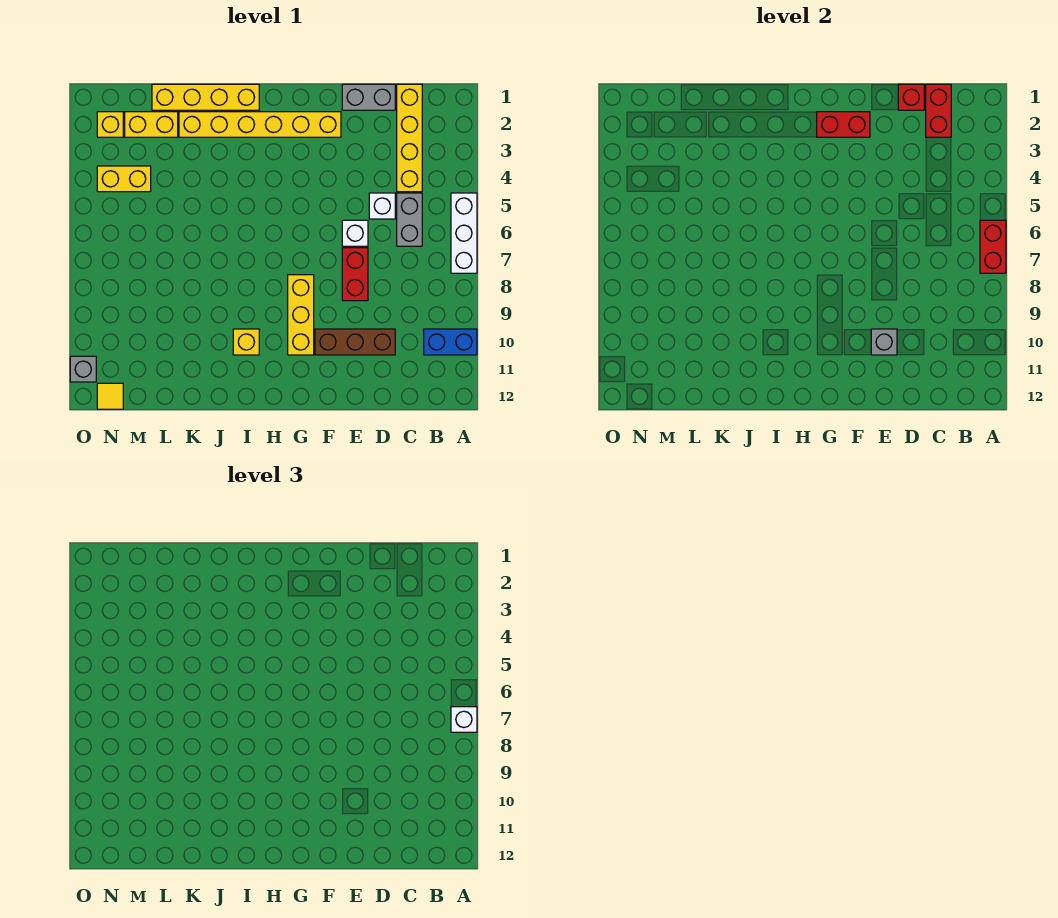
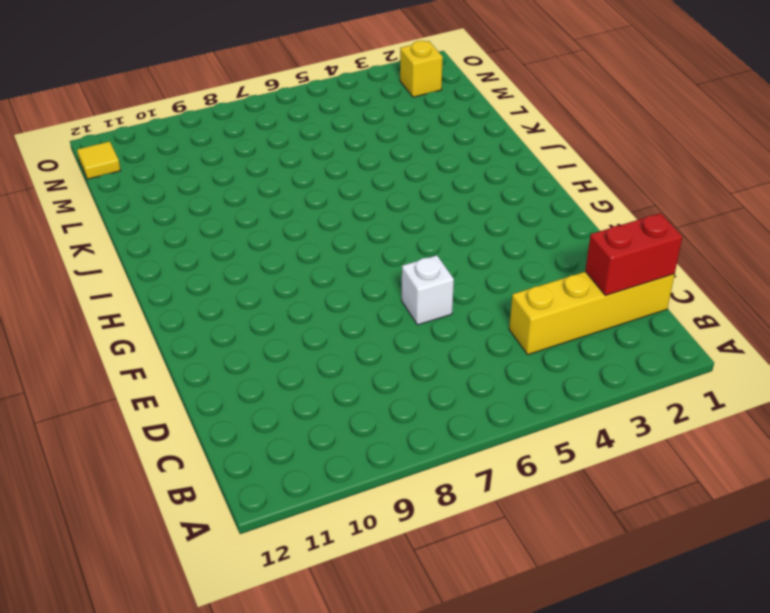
none -> white brick A5:A7 level 1
none -> blue brick A10:B10 level 1
none -> grey brick C5:C6 level 1

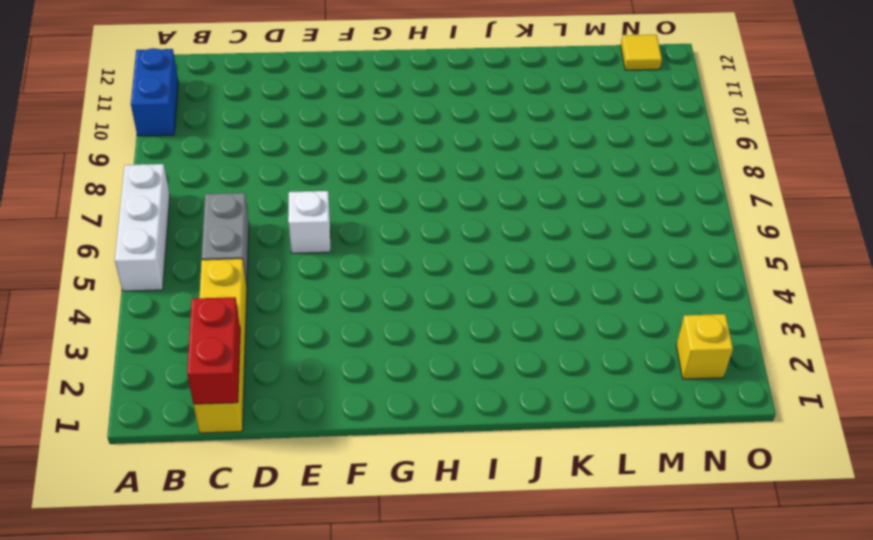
blue brick A10:A11 level 1 -> blue brick A10:B10 level 1
none -> grey brick D1:E1 level 1
none -> white brick D5 level 1
none -> brown brick D10:F10 level 1

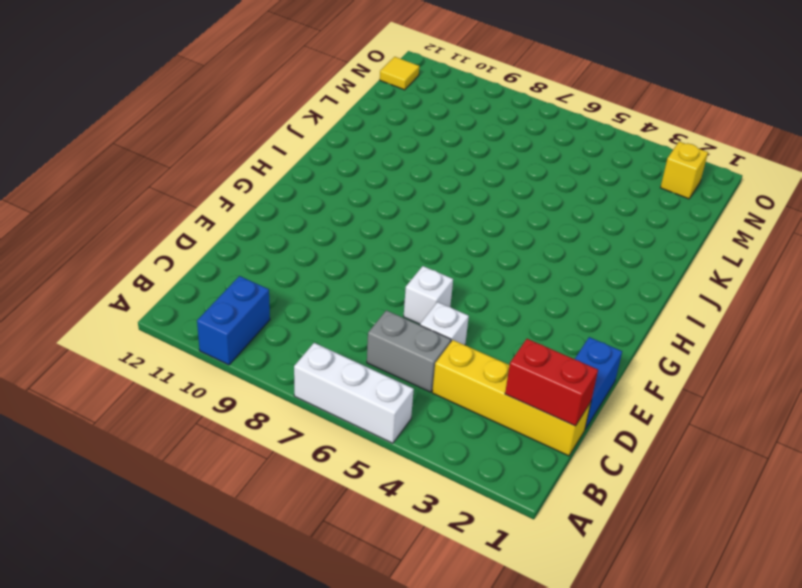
blue brick D1:E1 level 1 -> grey brick D1:E1 level 1
none -> brown brick D10:F10 level 1
none -> red brick E7:E8 level 1
none -> yellow brick F2:K2 level 1

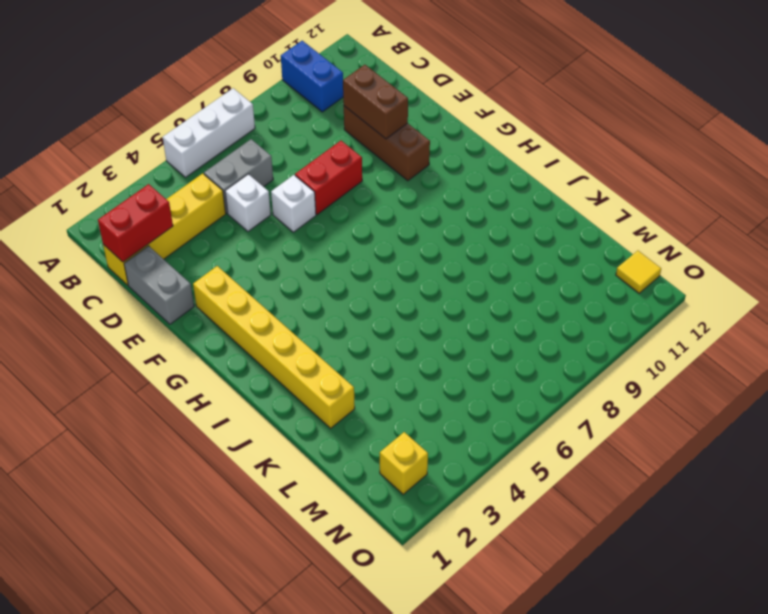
brown brick D10:E10 level 2 -> grey brick E10 level 2
none -> yellow brick G8:G10 level 1
none -> yellow brick I1:L1 level 1
none -> yellow brick I10 level 1

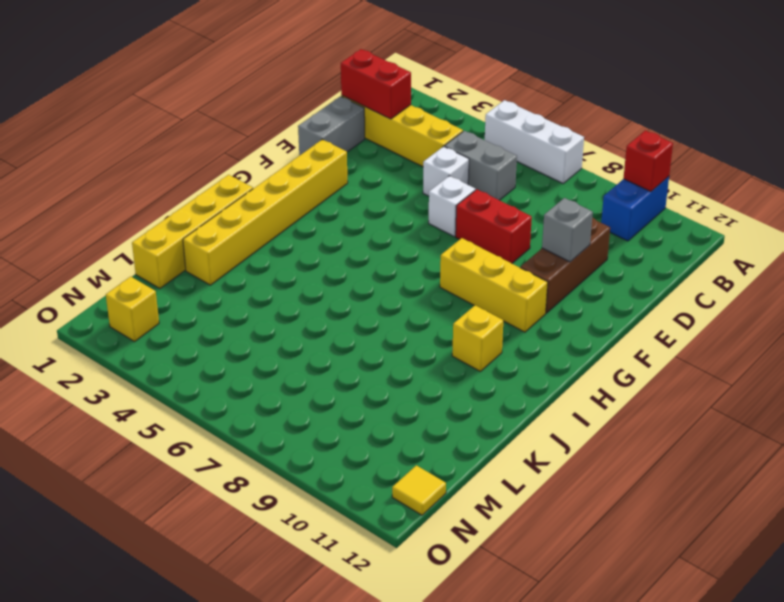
red brick A10 level 2 -> red brick D1 level 2
none -> yellow brick L2:M2 level 1
none -> yellow brick M4:N4 level 1
none -> grey brick O11 level 1

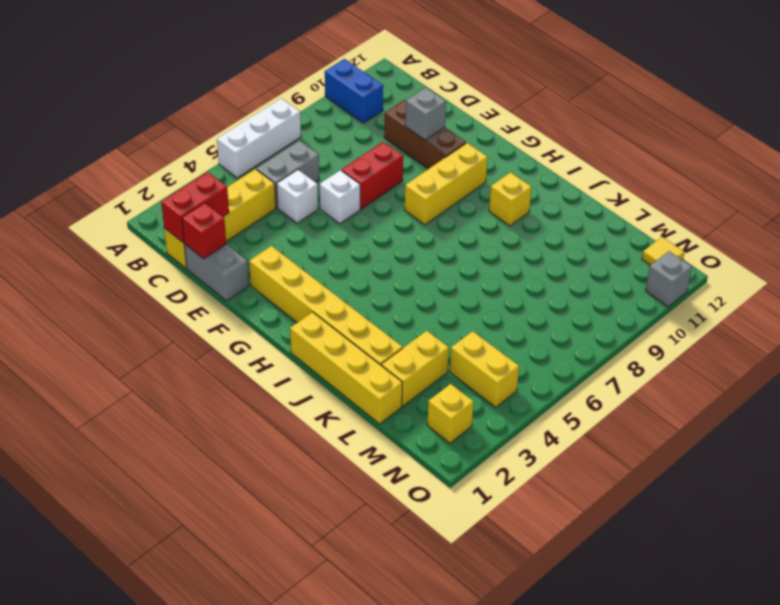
yellow brick L2:L3 level 1 -> yellow brick L2:M2 level 1
none -> red brick A6:A7 level 2
none -> red brick F2:G2 level 2
none -> white brick A7 level 3

